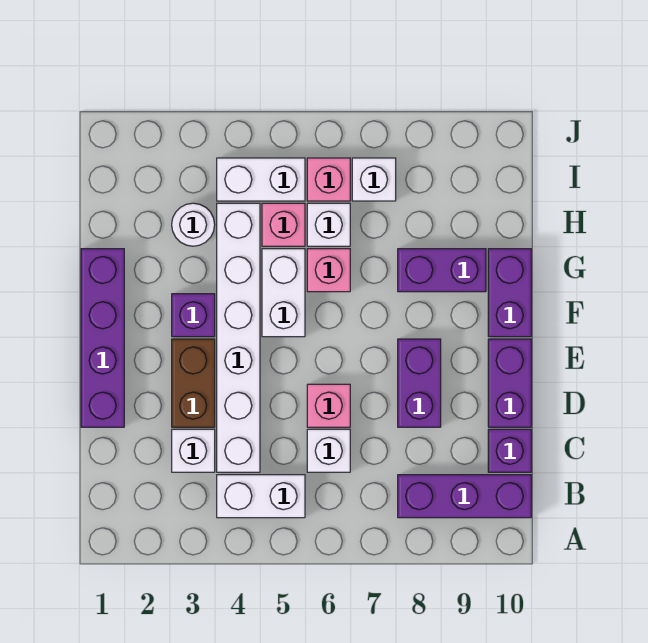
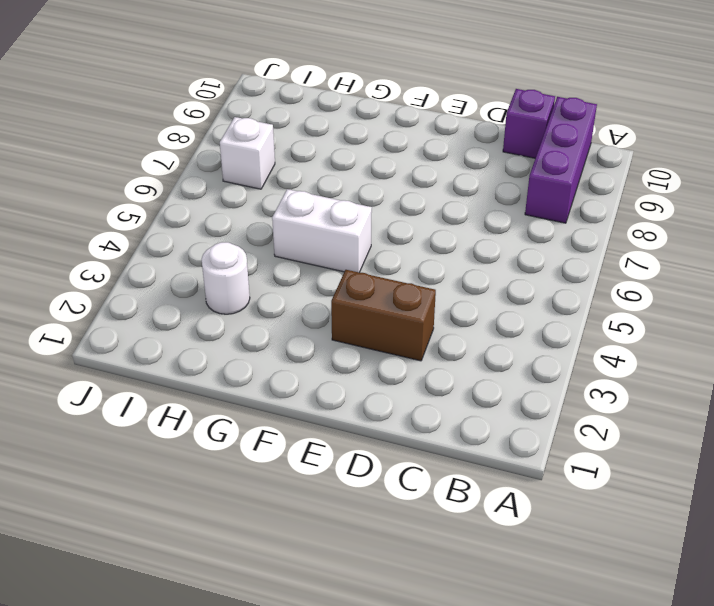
none -> white brick B4:B5 level 1
none -> white brick C3 level 1
none -> white brick C4:H4 level 1

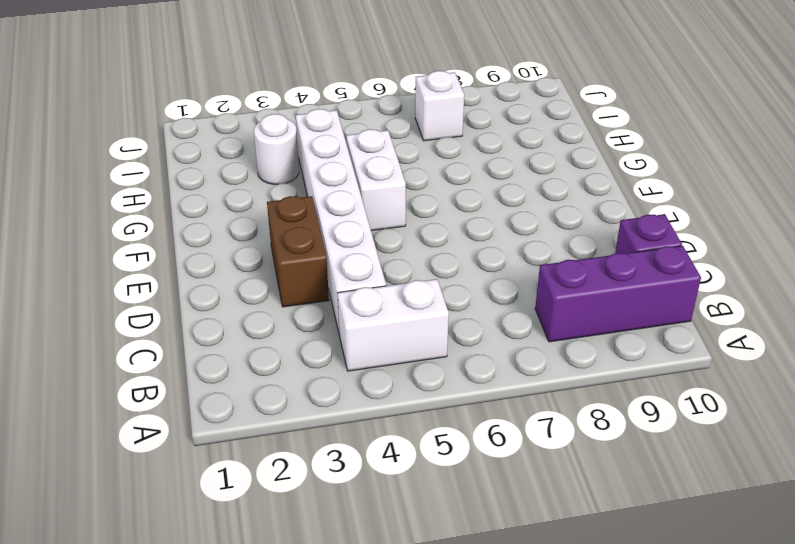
none -> white brick C3 level 1
none -> white brick C6 level 1
none -> purple brick D1:G1 level 1

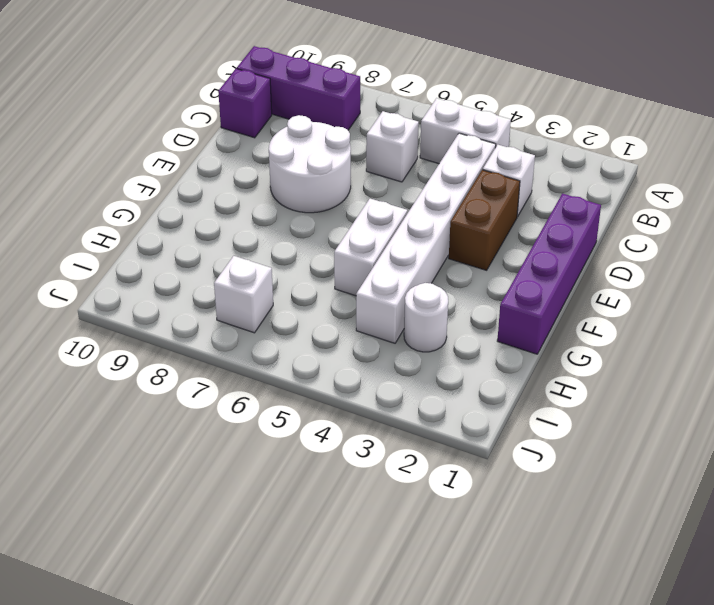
white round brick D7:E8 level 1 -> purple brick D8:E8 level 1
none -> pink brick D6 level 1
none -> purple brick D10:E10 level 1
none -> purple brick F3 level 1

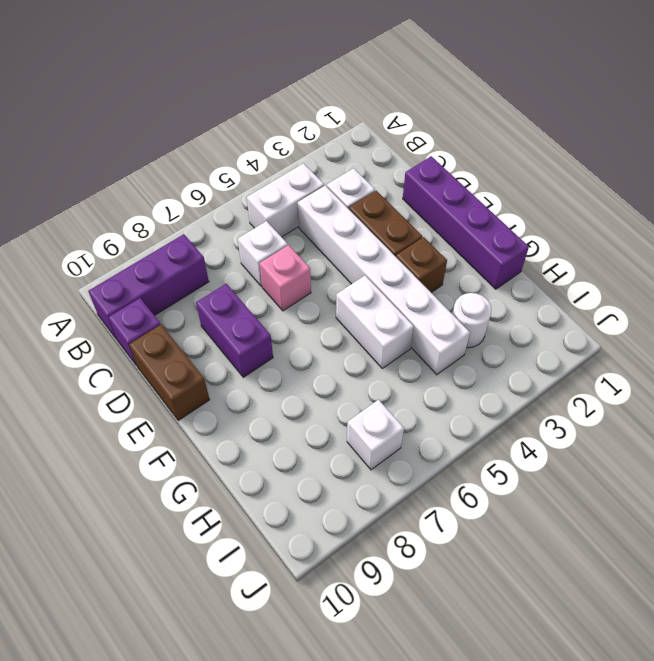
brown brick D10:E10 level 1 -> purple brick D10:E10 level 1
brown brick F3 level 1 -> purple brick F3 level 1
none -> purple brick F10:G10 level 1
none -> pink brick G6 level 1
none -> purple brick G8:G9 level 1

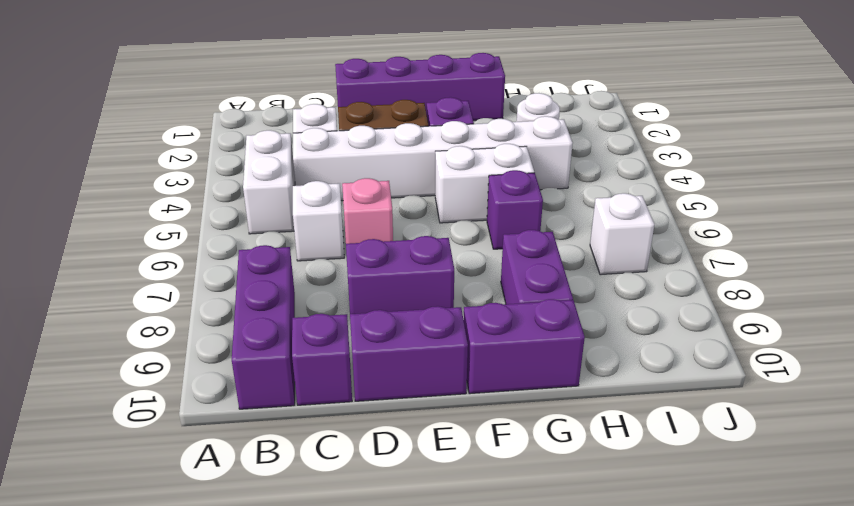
purple brick G6 level 1 -> pink brick G6 level 1
none -> pink brick H5 level 1
none -> white brick H6 level 1
none -> white brick I4:I5 level 1

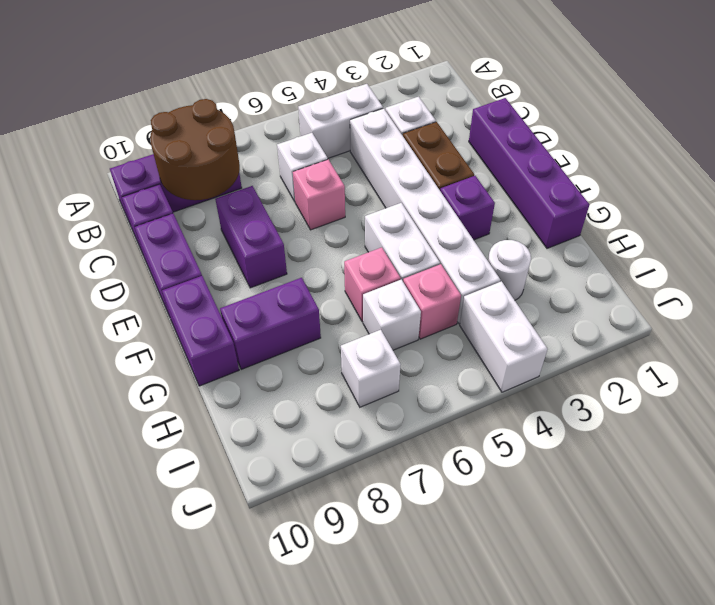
brown round brick B8:C9 level 2 -> none
white brick I4:J4 level 1 -> white brick I4:I5 level 1
none -> pink brick I6 level 1

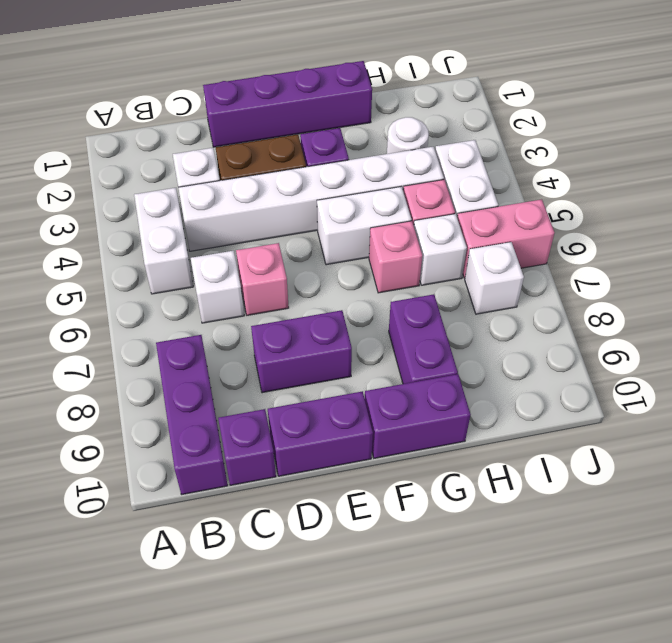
pink brick I6:J6 level 1 -> pink brick I6 level 1

